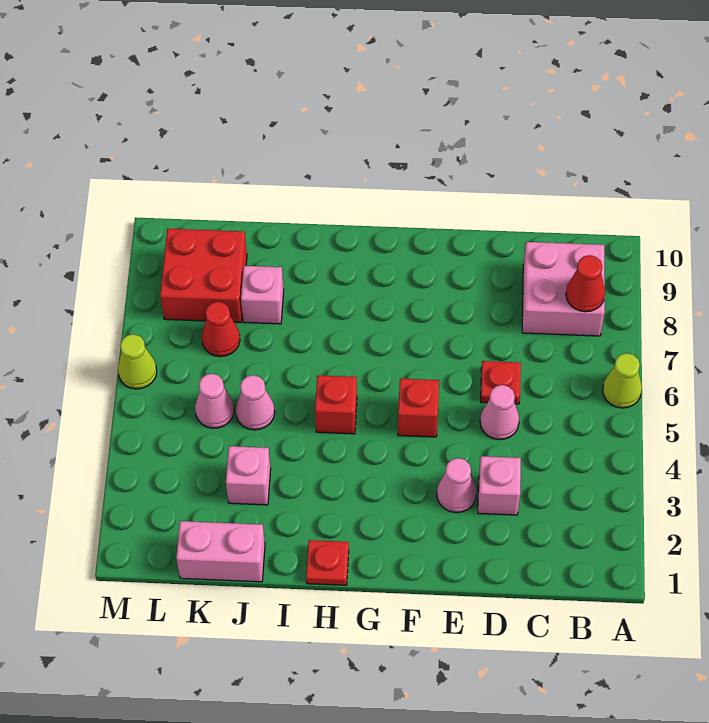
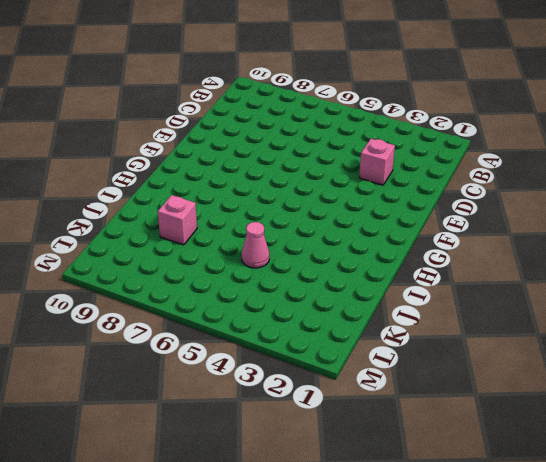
none -> lime cone A6 level 1
none -> pink brick B8:C9 level 1
none -> pink cone D5 level 1

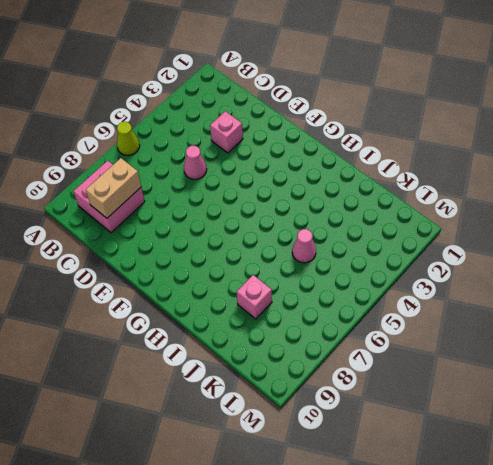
tan brick C8:C9 level 2 -> none
none -> red plate D6 level 1
none -> pink cone E3 level 1
none -> red brick F5 level 1

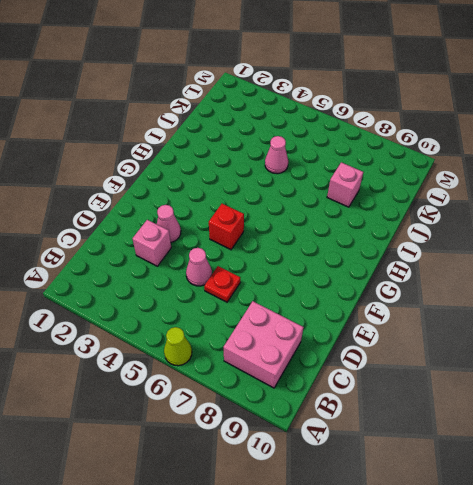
none -> red plate H1 level 1
none -> red brick H5 level 1
none -> pink brick J1:K1 level 1

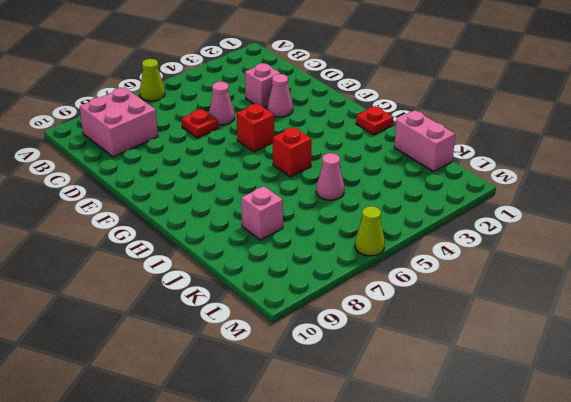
none -> pink brick J3 level 1
none -> pink cone K5 level 1
none -> red cone K7 level 1

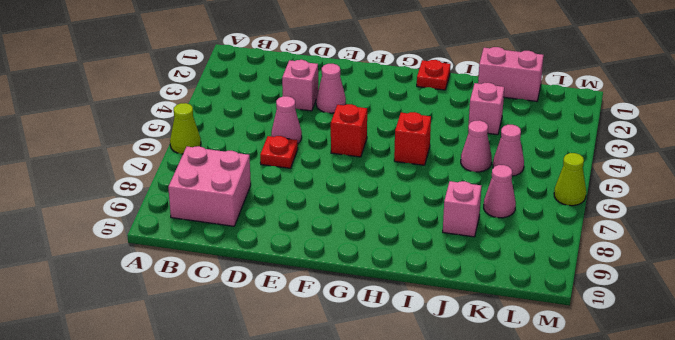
pink cone K7 level 1 -> red cone K7 level 1
none -> red brick K8:L9 level 1
none -> red cone B8 level 2

